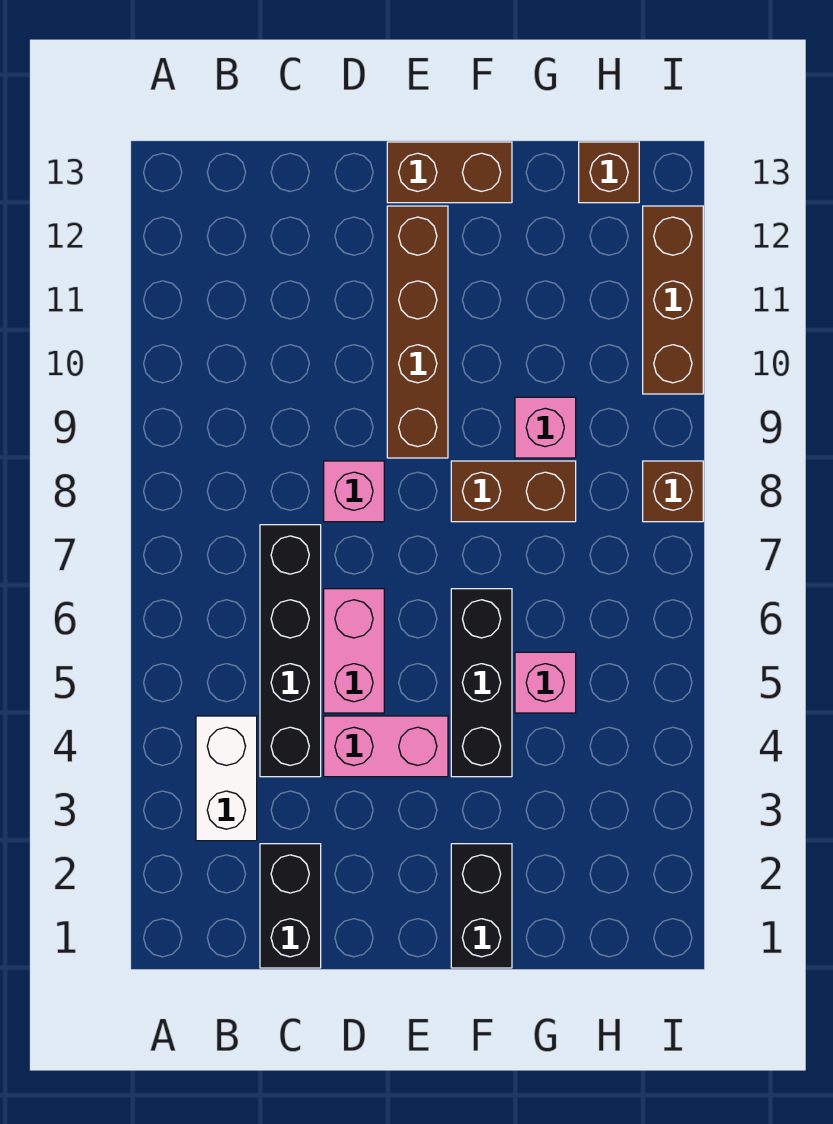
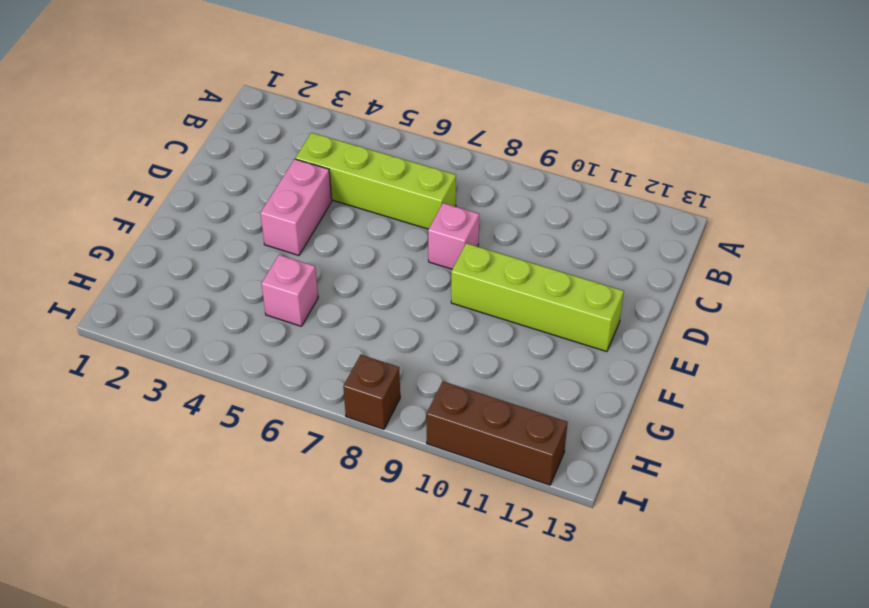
lime brick C4:C7 level 1 -> black brick C4:C7 level 1
lime brick E9:E12 level 1 -> brown brick E9:E12 level 1
none -> white brick B3:B4 level 1
none -> black brick C1:C2 level 1
none -> pink brick D5:D6 level 1

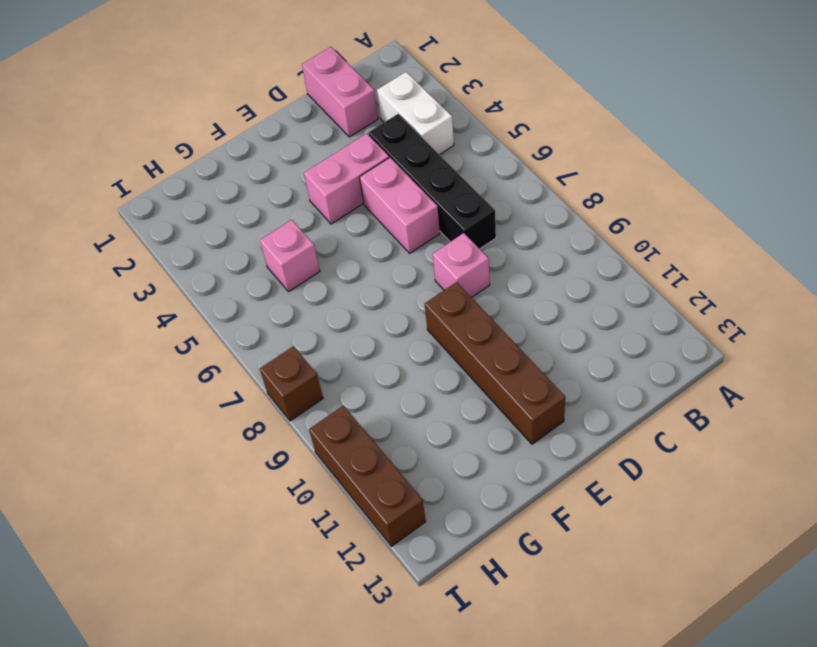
pink brick C1:C2 level 1 -> black brick C1:C2 level 1
none -> brown brick E13:F13 level 1
none -> black brick F1:F2 level 1
none -> black brick F4:F6 level 1

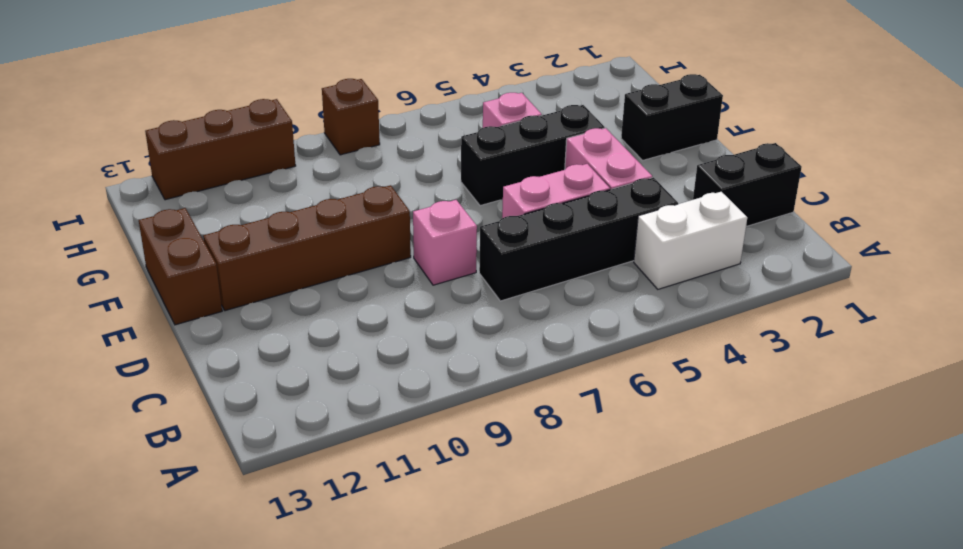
none -> brown brick F8:G8 level 1
none -> pink brick G9 level 1
none -> brown brick H13 level 1

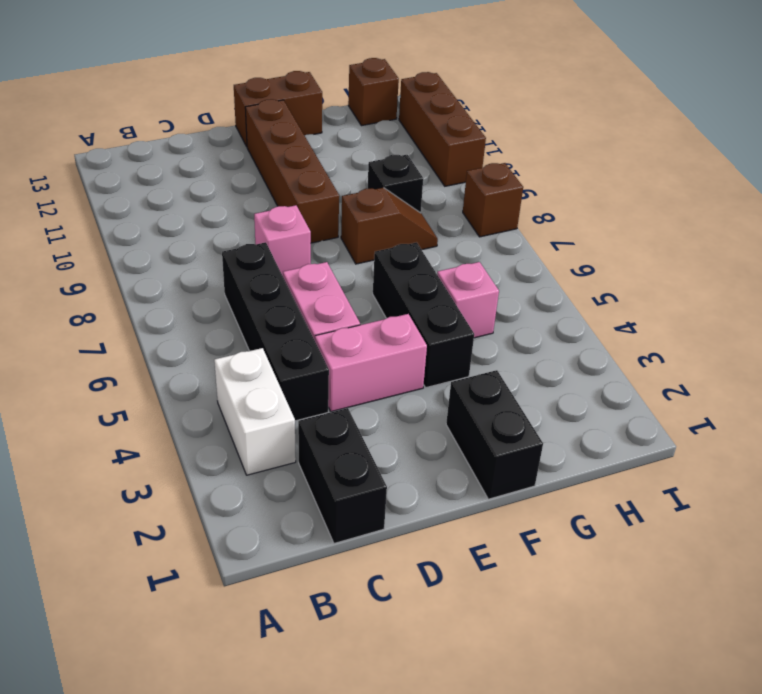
brown slope F8:G8 level 1 top F -> brown brick F8:G8 level 1
black brick G9 level 1 -> pink brick G9 level 1

